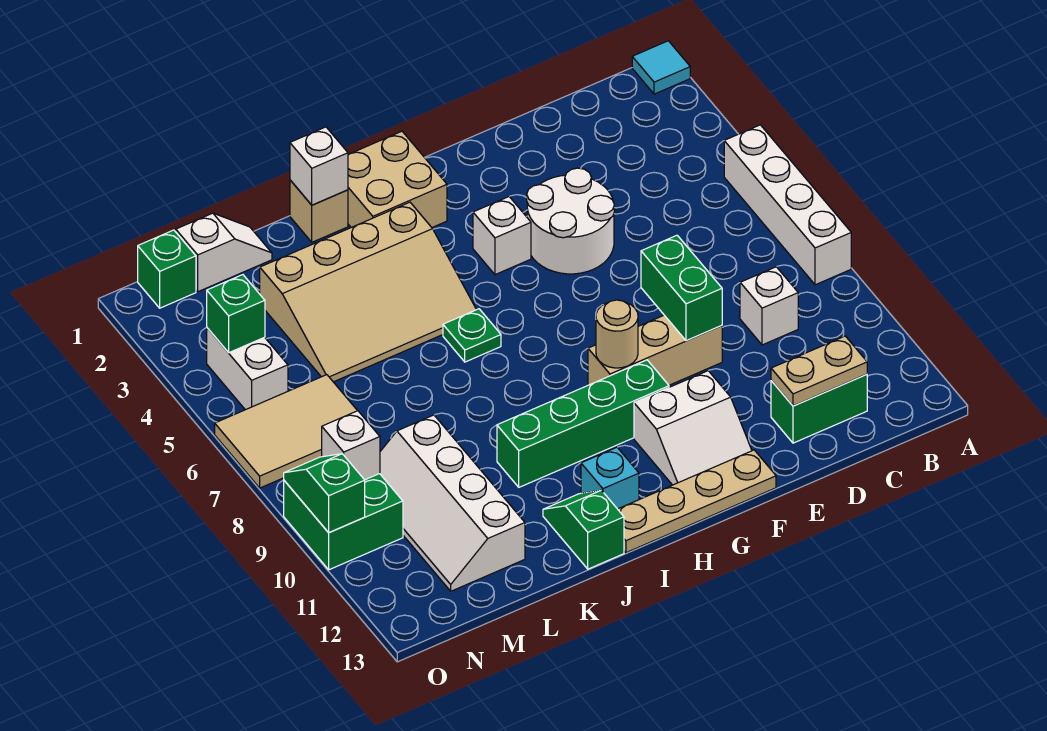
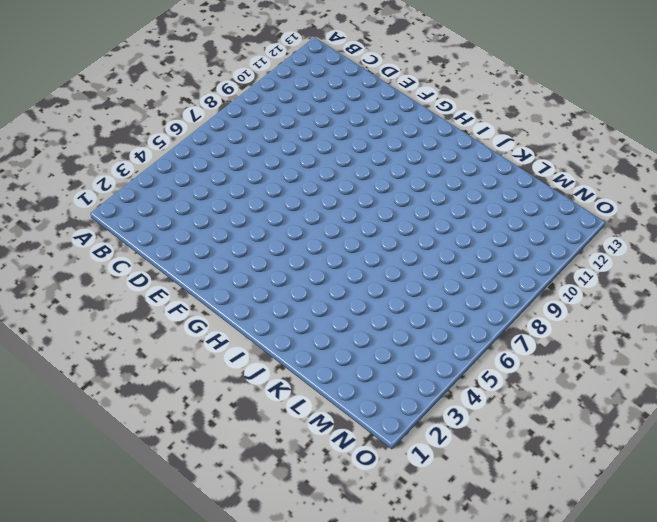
none -> cyan tile A1 level 1
none -> white brick A5:A8 level 1
none -> white brick C9 level 1

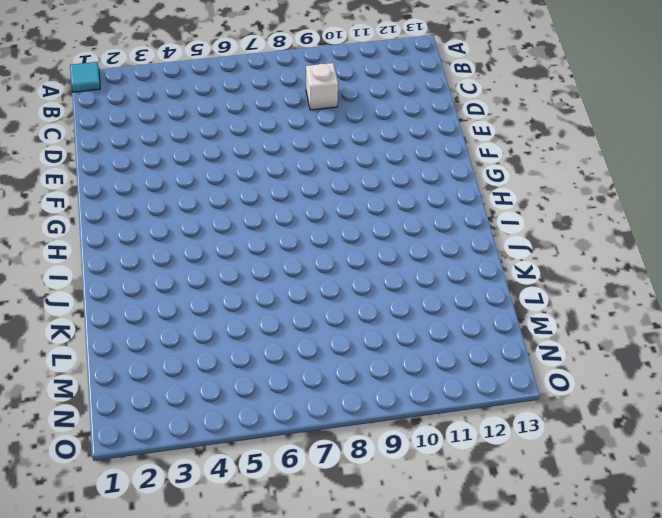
none -> white brick A5:A8 level 1
none -> green brick C12:D12 level 1
none -> white round brick E4:F5 level 1

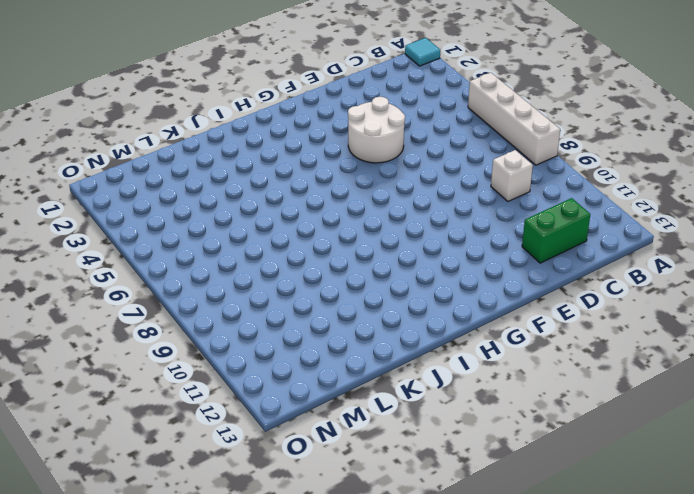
none -> tan brick E9:G9 level 1
none -> white slope F11:G12 level 1 top 11
none -> tan plate F13:I13 level 1

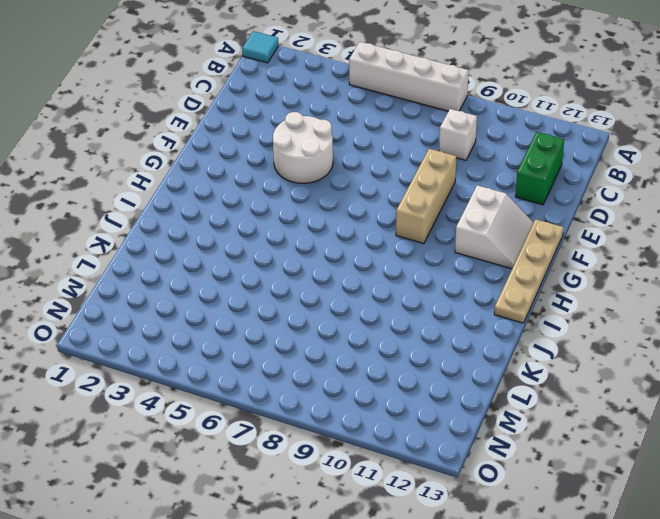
none -> white brick G4 level 1
none -> green brick G10:J10 level 1
none -> tan brick H1:I2 level 1

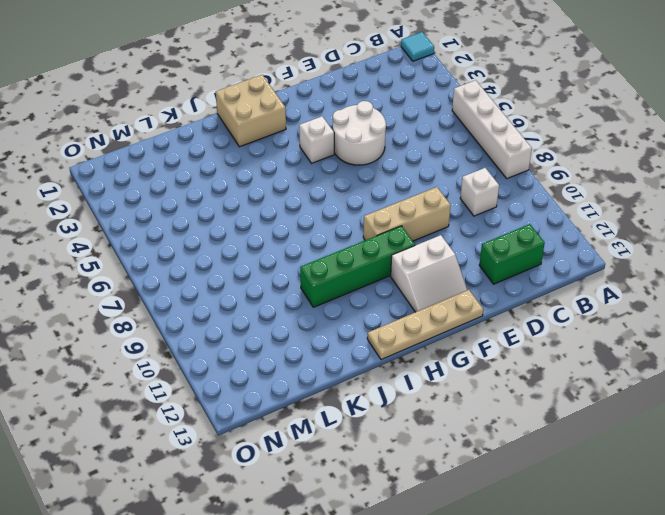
none -> tan slope I3:L5 level 1 top 3
none -> green plate I6 level 1
none -> cyan brick I12 level 1

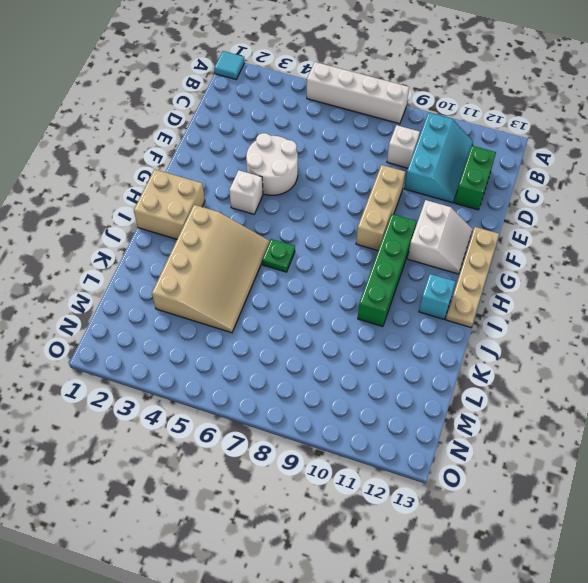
cyan slope B10:D11 level 1 top 10 -> none
none -> tan brick J1 level 1
none -> green slope J12:J13 level 1 top 13
none -> white slope L1:M1 level 1 top M

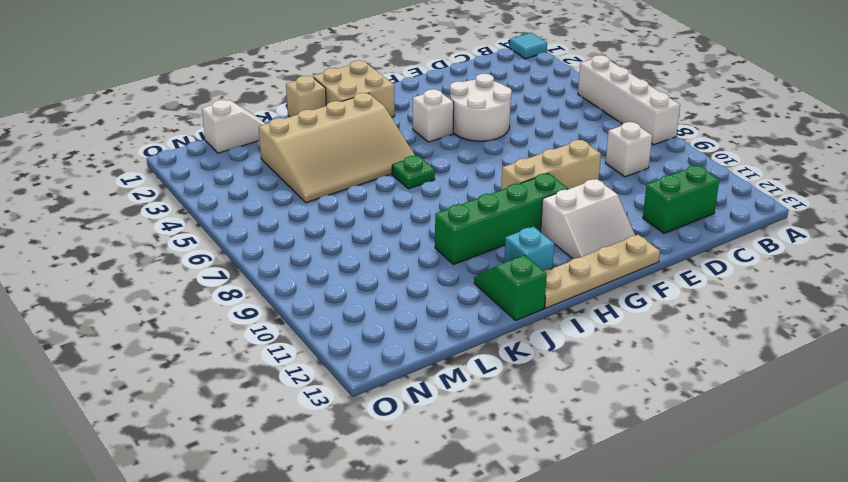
none -> white slope L9:M12 level 1 top L
none -> tan tile M6:O7 level 1
none -> green brick N1 level 1

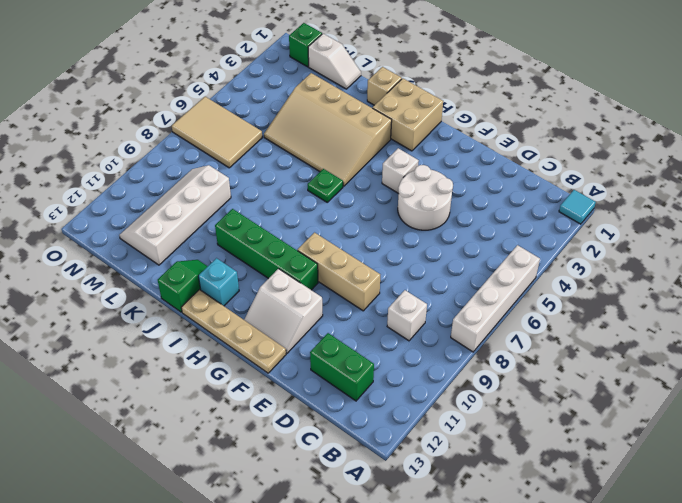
none -> white brick N4:N5 level 1
none -> green brick N9:O10 level 1
none -> tan plate C12:D12 level 2

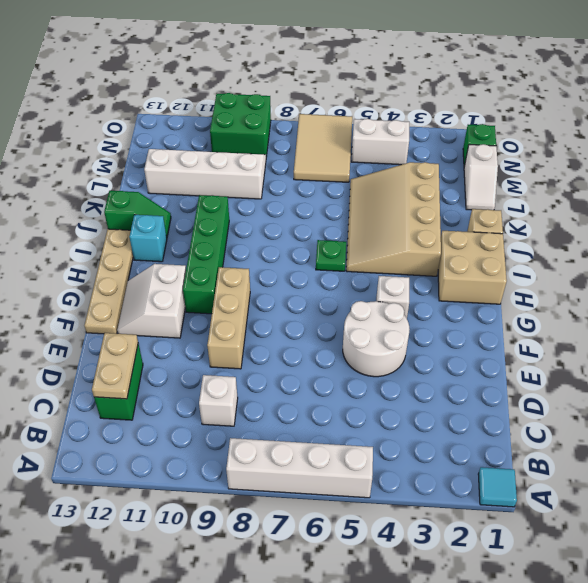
none -> green brick E8:E9 level 2
none -> tan round brick G9 level 2
none -> white brick J1 level 2

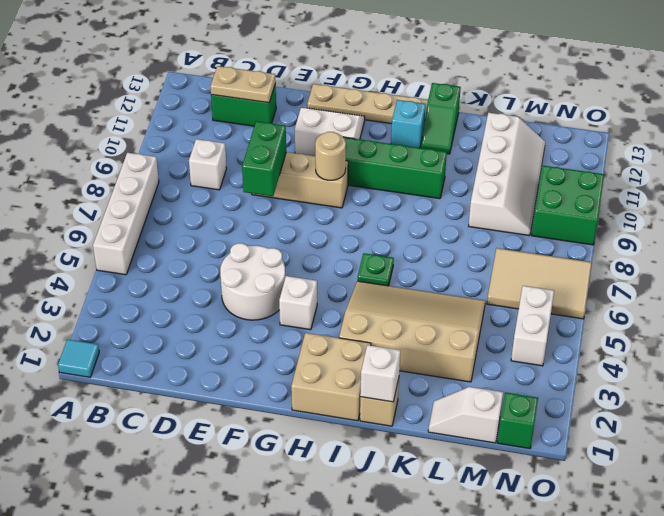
none -> green brick N4 level 2
none -> white brick N9 level 2
none -> green slope O9:O10 level 2 top 10

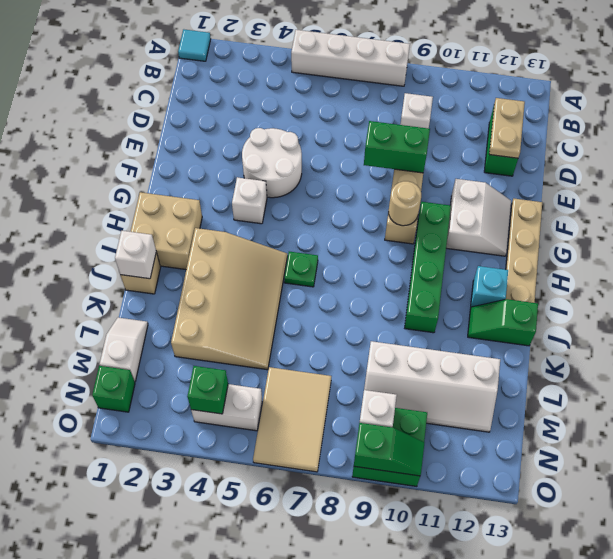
green slope O9:O10 level 2 top 9 -> green slope O9:O10 level 2 top 10

